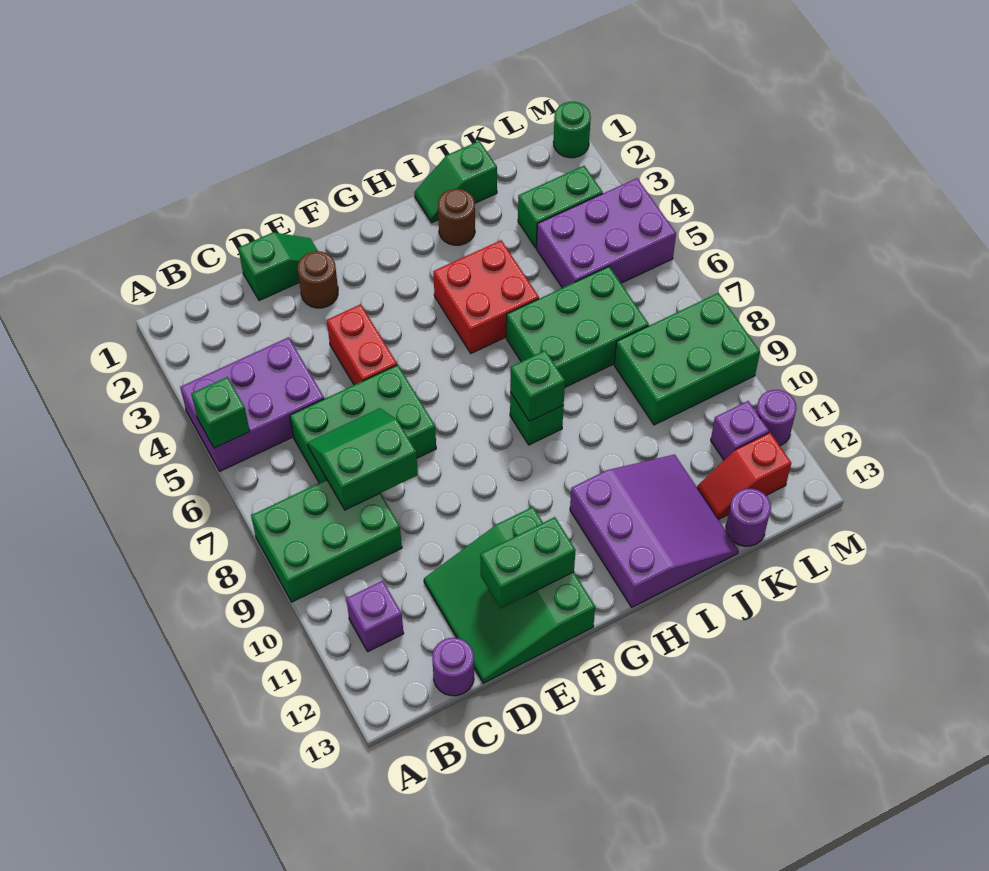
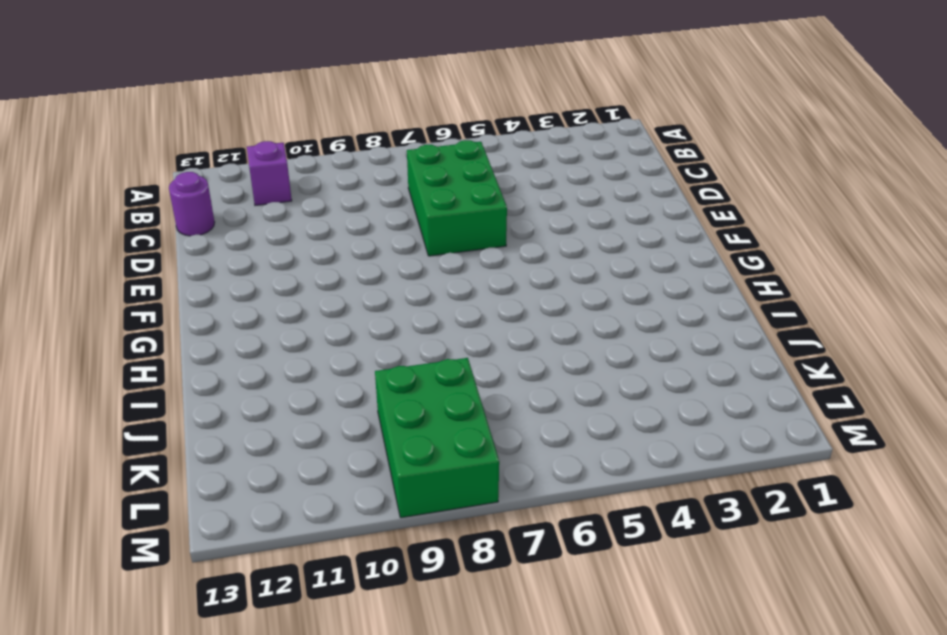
none -> purple brick A4:C5 level 1
none -> green brick A8:C9 level 1
none -> green slope D1:E1 level 1 top D

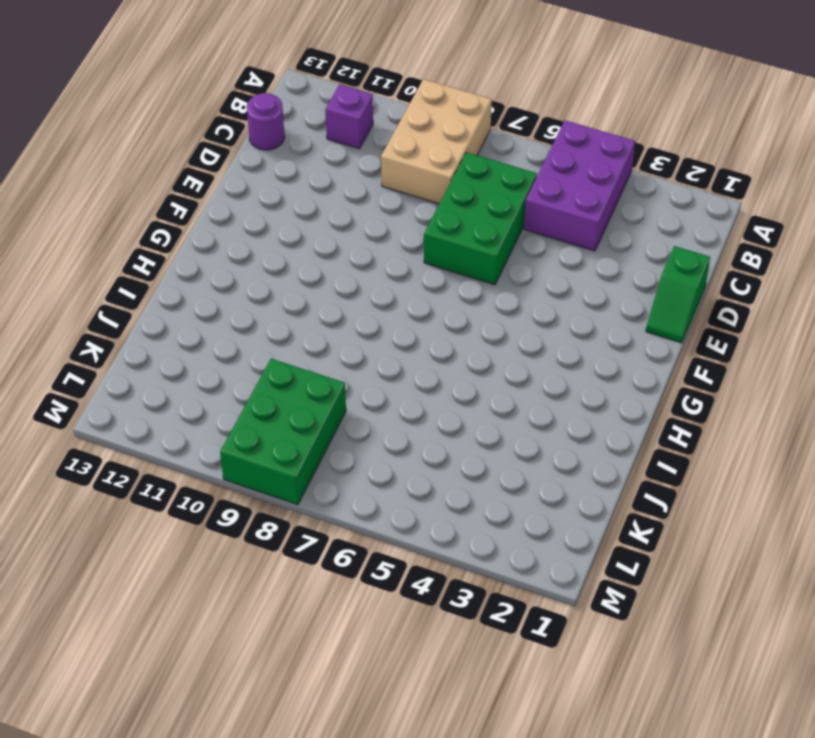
tan brick A8:C9 level 1 -> green brick A8:C9 level 1
none -> green slope D11:F13 level 1 top F
none -> brown round brick E2 level 1
none -> red brick E4:E5 level 1

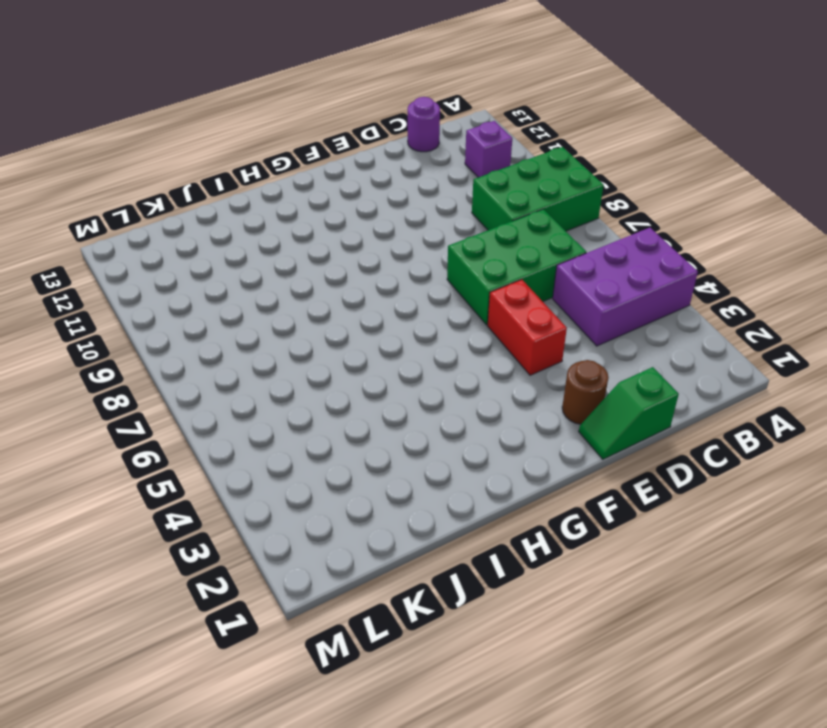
none -> green slope D11:F13 level 1 top F
none -> red brick H4:I5 level 1
none -> green brick H8 level 1

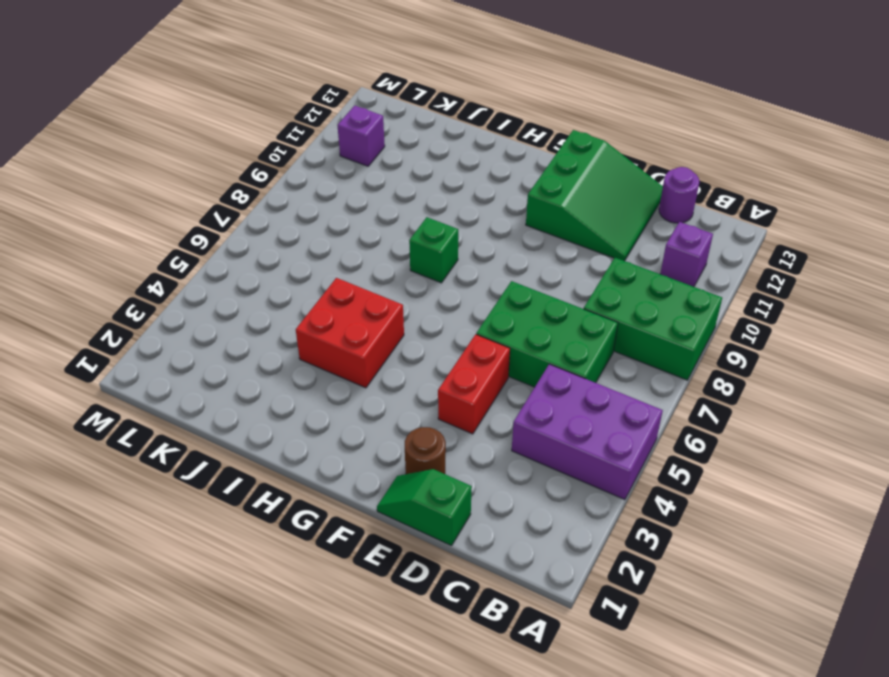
none -> purple slope H11:J13 level 1 top H
none -> green slope I1:J1 level 1 top J
none -> brown round brick I2 level 1

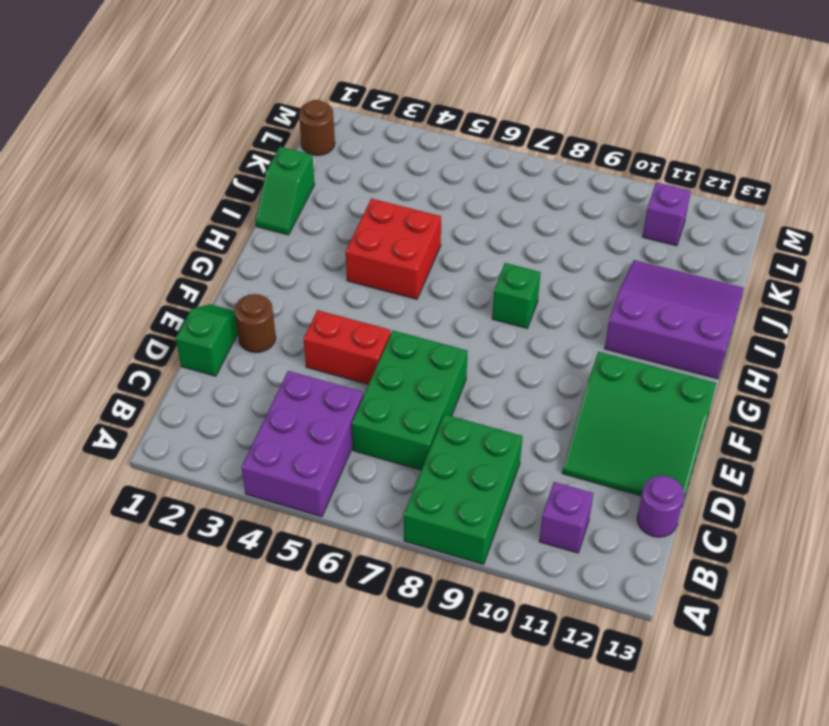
brown round brick L1 level 1 -> brown round brick I2 level 1
none -> green brick I6:K7 level 1
none -> green brick K3:L3 level 1
none -> purple brick K4:M5 level 1

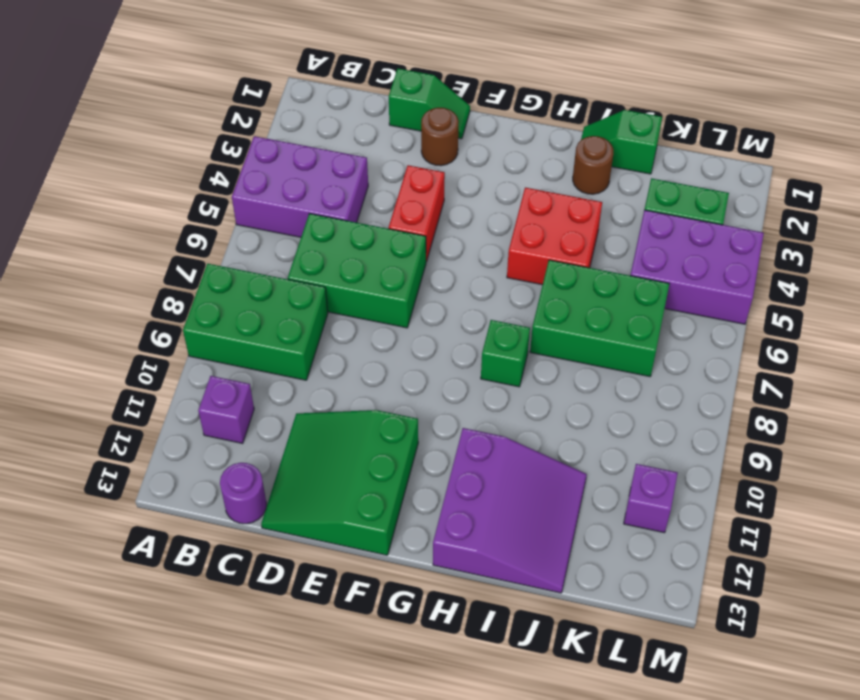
none -> green brick K8:M9 level 1
none -> red slope K12:L12 level 1 top L
none -> purple round brick K13 level 1

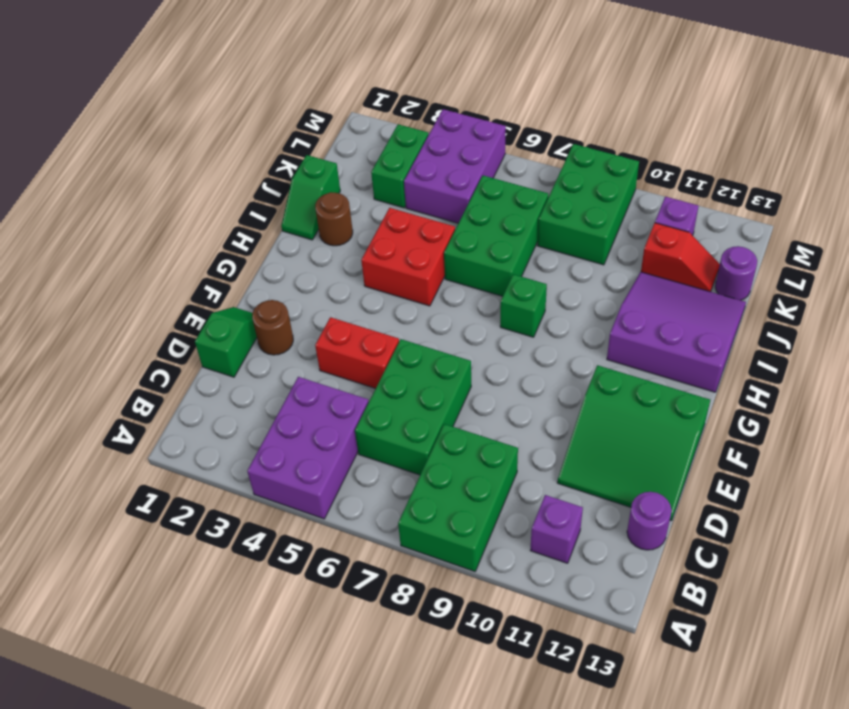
red slope K11:K12 level 1 top 11 -> red slope K12:L12 level 1 top L
none -> green round brick M1 level 1
none -> purple round brick M11 level 1
none -> green brick A5 level 2

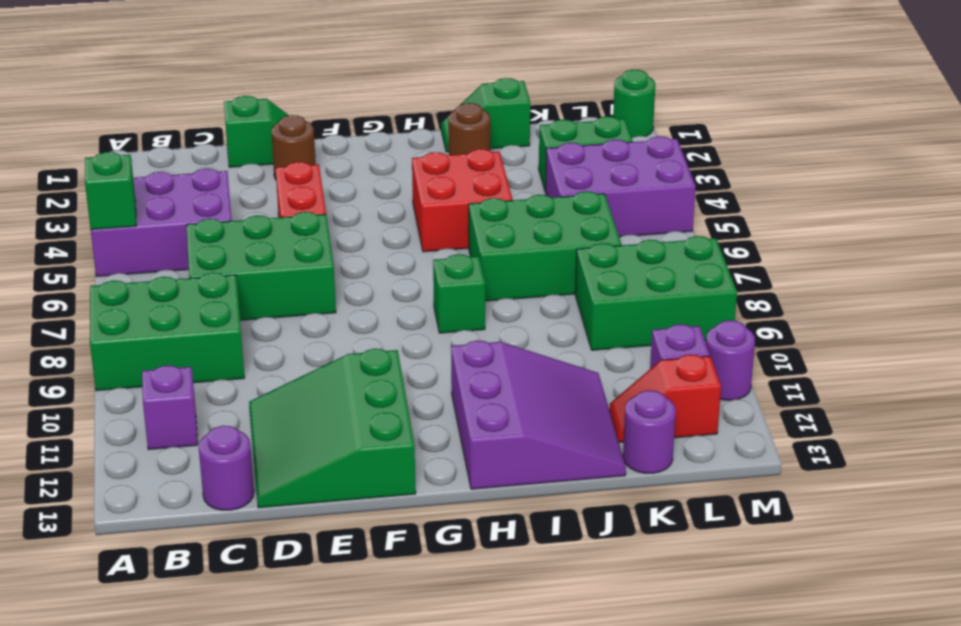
none -> green slope C7:D8 level 2 top 8
none -> green brick E12:F12 level 2
none -> green brick H8 level 2

